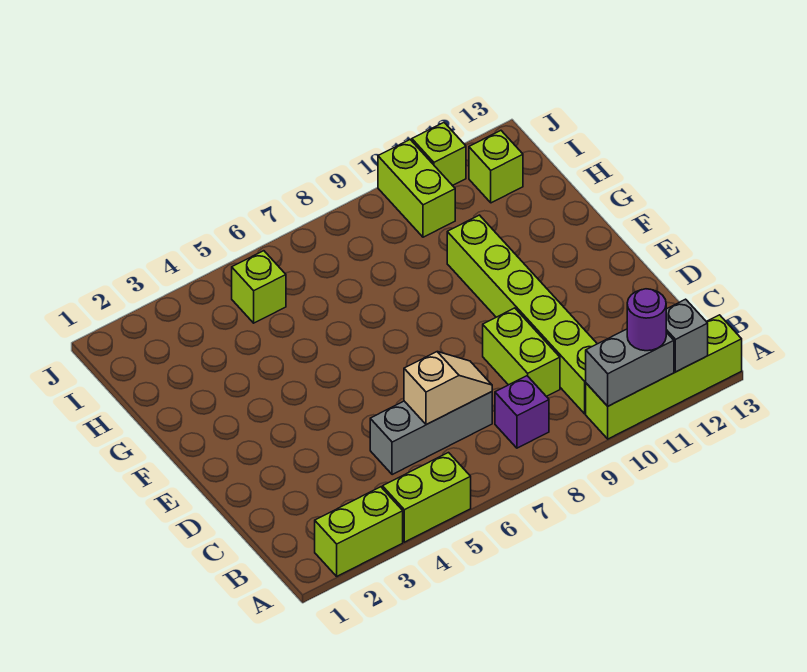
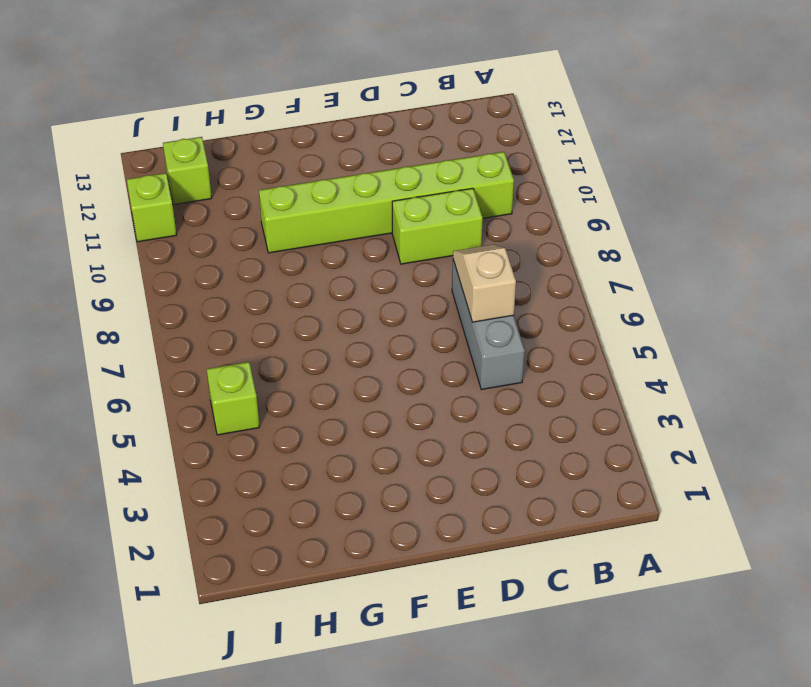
none -> lime brick A2:A3 level 1
none -> lime brick A4:A5 level 1
none -> lime brick A10:A13 level 1

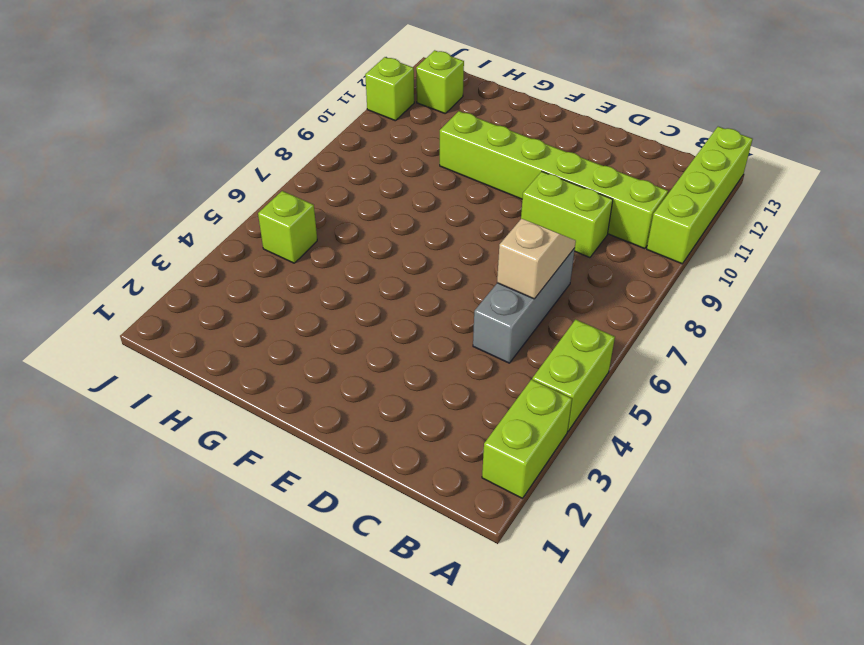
none -> purple brick B8 level 1
none -> lime brick I10:J10 level 1
none -> grey brick A10:A11 level 2

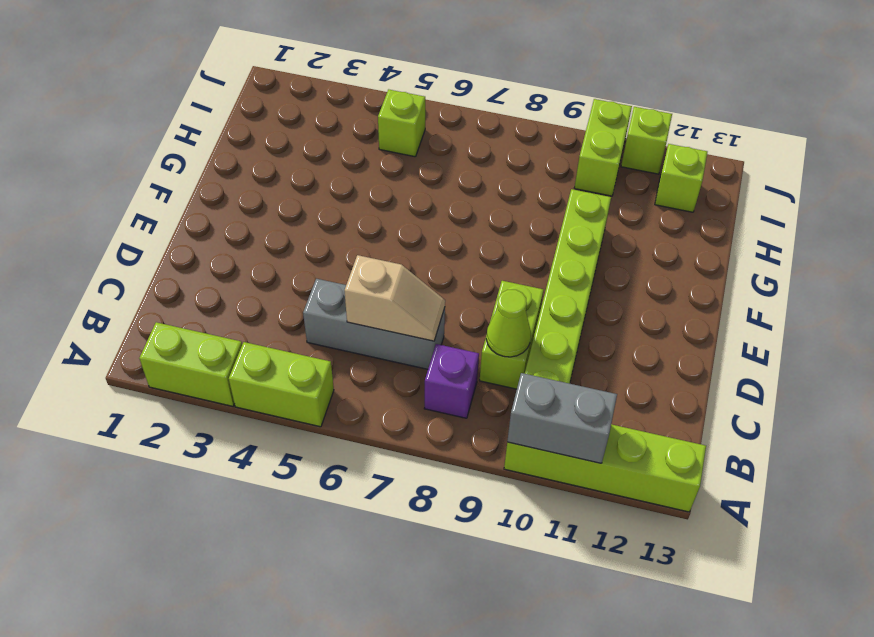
lime cone C9 level 2 -> none
none -> grey brick A12 level 2
none -> purple round brick A11 level 3

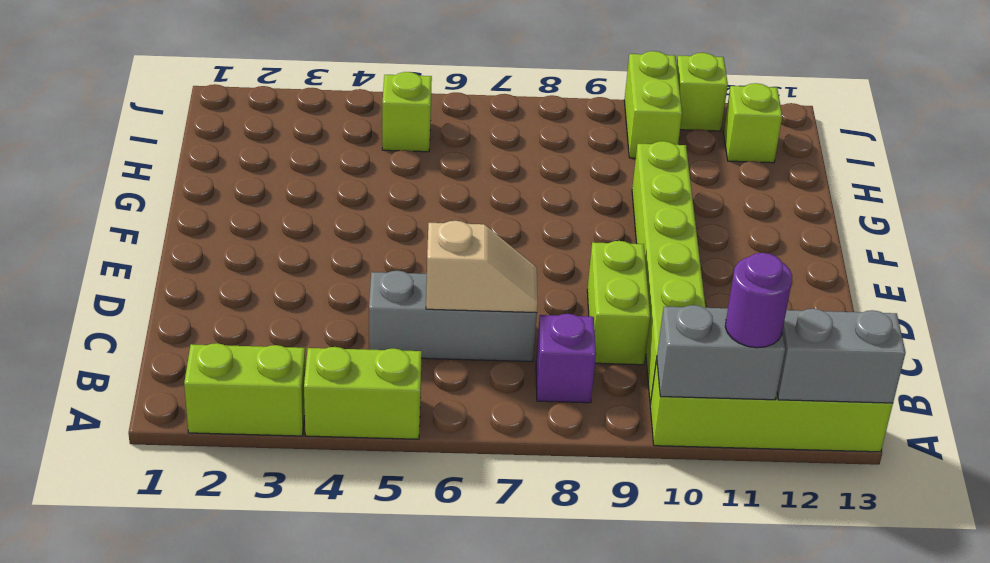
grey brick A12:A13 level 2 -> grey brick A12 level 2

